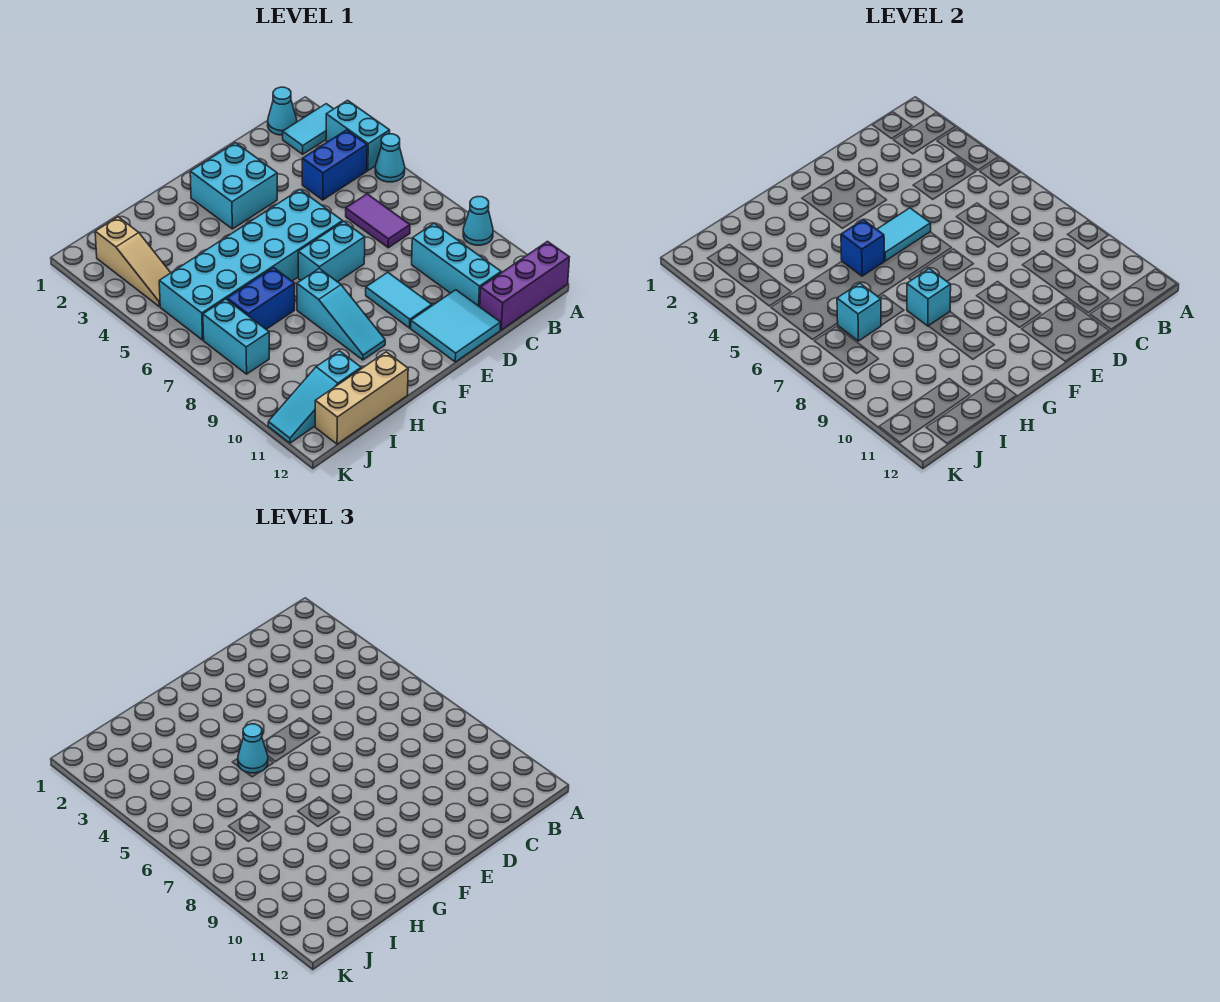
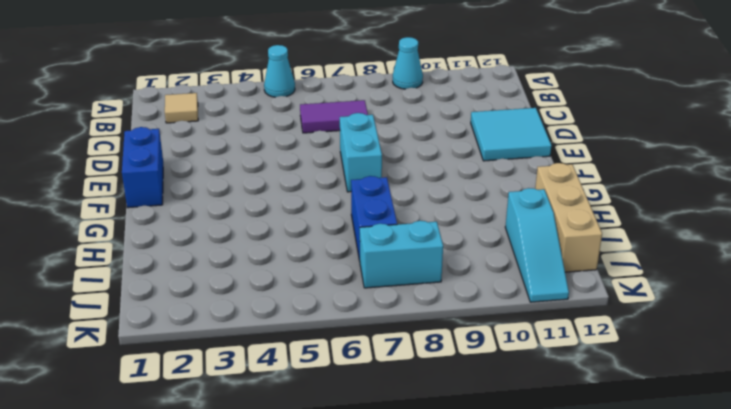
tan tile B2 level 1 -> cyan tile A2:B2 level 1
blue brick E1:F1 level 1 -> blue brick B4:C4 level 1
none -> cyan brick A3:A4 level 1
none -> purple brick A12:C12 level 1
none -> cyan cone B1 level 1

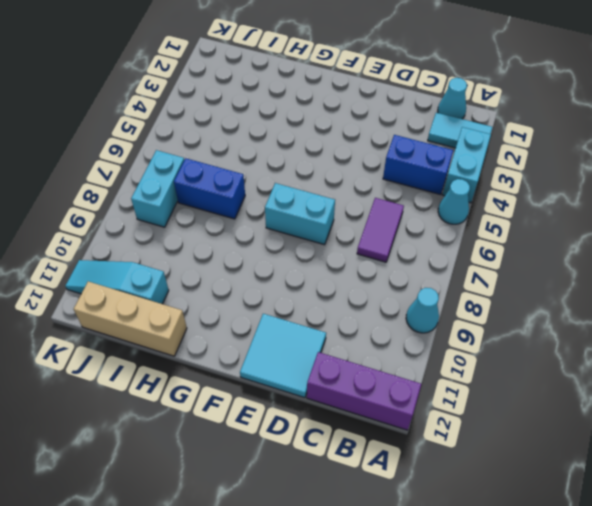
none -> cyan brick C9:C11 level 1
none -> cyan brick E2:F3 level 1
none -> cyan brick E5:J6 level 1

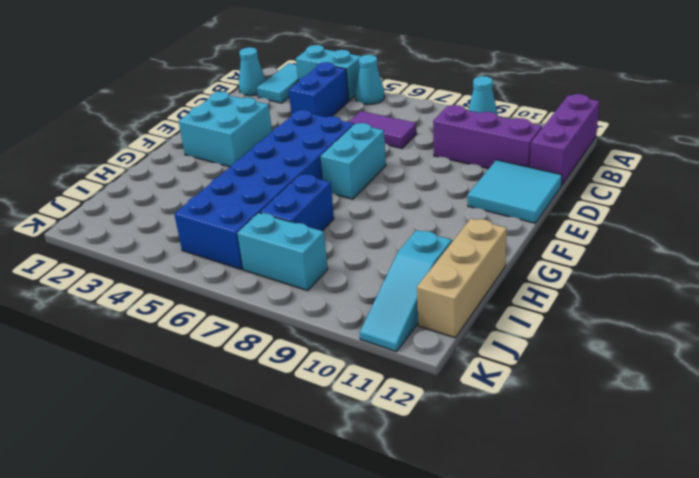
purple brick C9:C11 level 1 -> cyan brick C9:C11 level 1
blue brick E5:J6 level 1 -> cyan brick E5:J6 level 1
none -> cyan tile E9:E10 level 1
none -> cyan slope G8:G10 level 1 top 8
none -> tan slope J2:J4 level 1 top 2

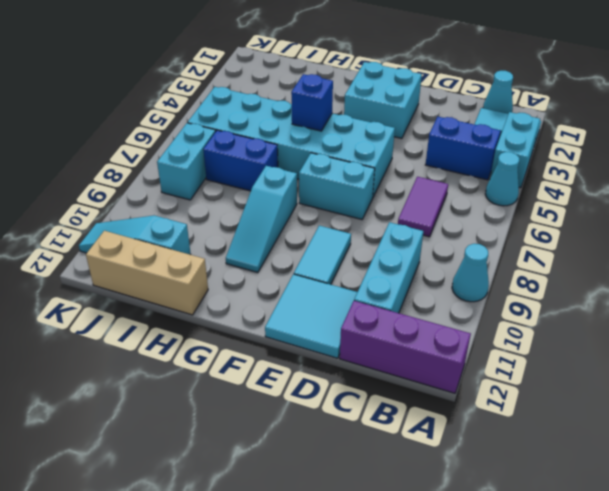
none -> tan slope J2:J4 level 1 top 2
none -> cyan tile E5:F5 level 2
none -> cyan brick G8 level 2

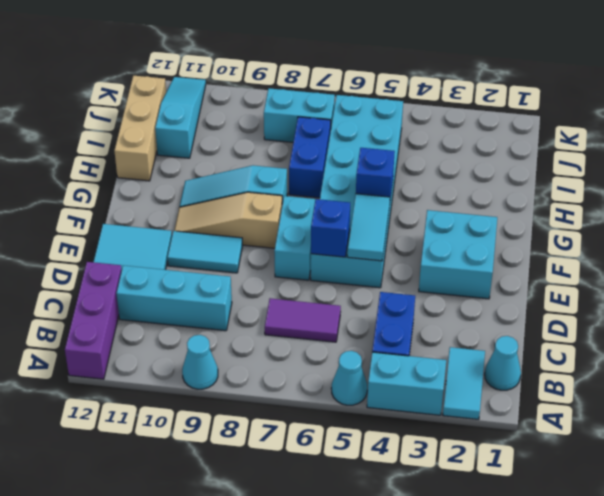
blue brick E6 level 2 -> none
tan slope F8:F10 level 1 top 8 -> tan slope J2:J4 level 1 top 2
none -> cyan brick G8 level 2
none -> cyan brick I7 level 2
none -> cyan cone G5 level 3

